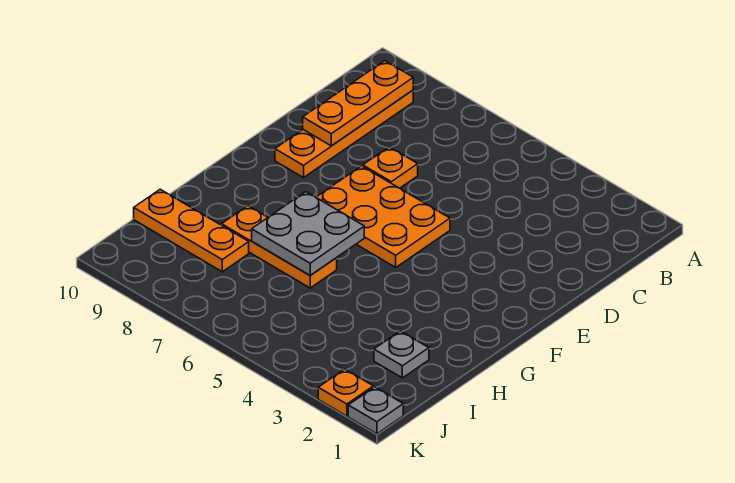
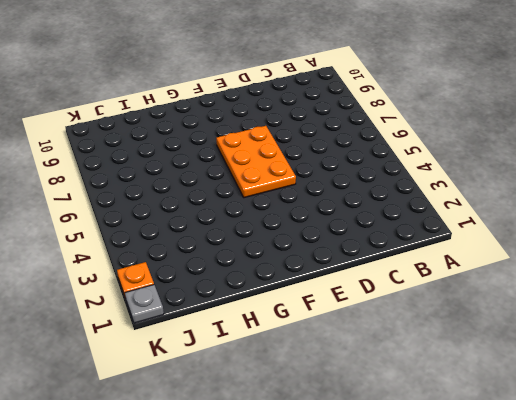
none -> orange plate B9:E9 level 1
none -> orange plate D7 level 1

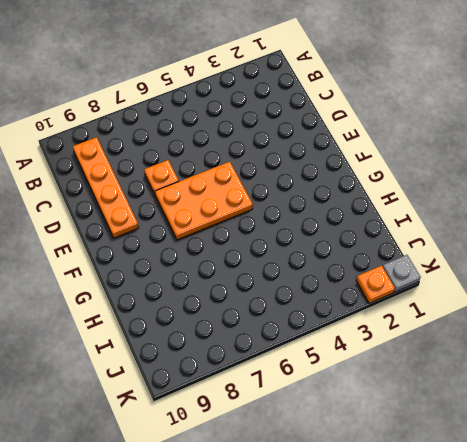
none -> orange plate H6:H8 level 1
none -> grey plate I2 level 1

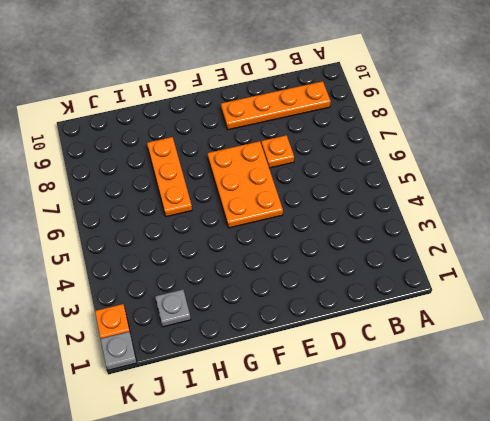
none -> orange plate I8:I10 level 1
none -> orange plate B9:D9 level 2

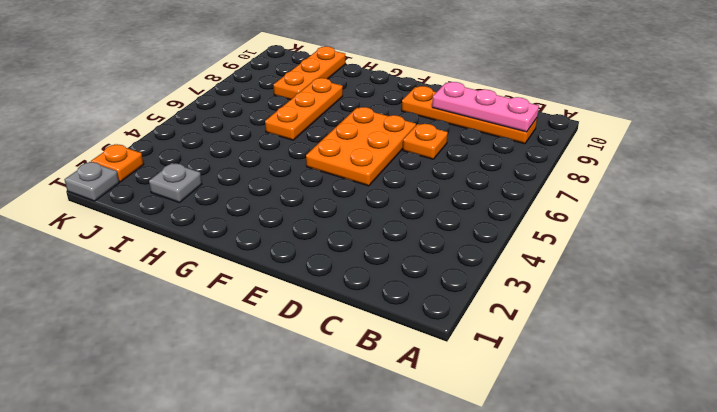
pink plate B9:D9 level 2 -> orange plate B9:D9 level 2
none -> grey plate G6:H7 level 2

